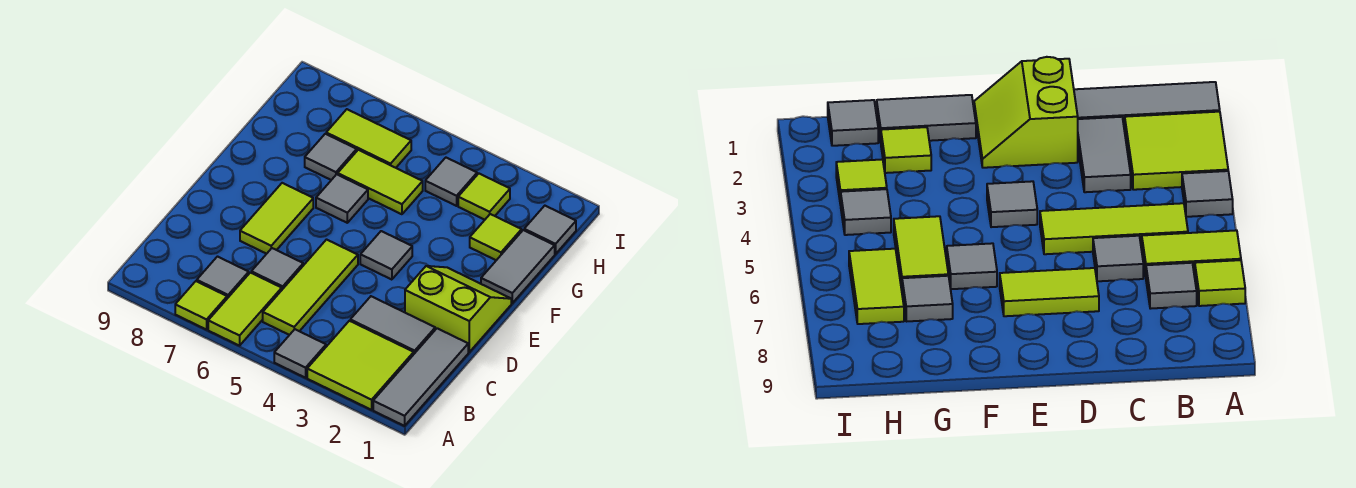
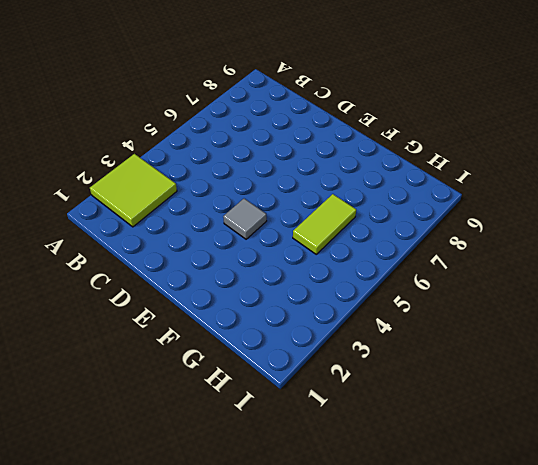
none -> grey tile A1:C1 level 1
none -> grey tile A4 level 1
none -> lime tile A6:B6 level 1

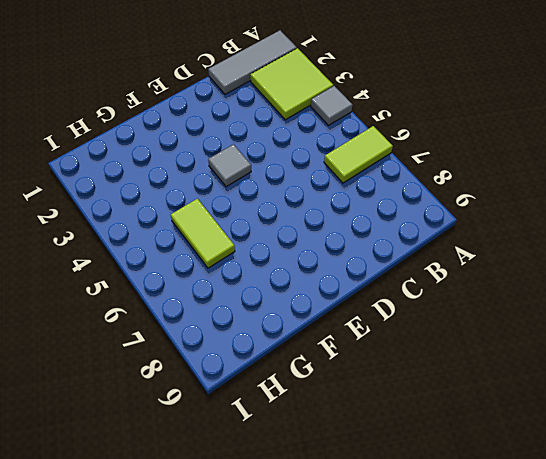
none -> lime tile A7 level 1
none -> lime tile B5:D5 level 1
none -> grey tile B7 level 1

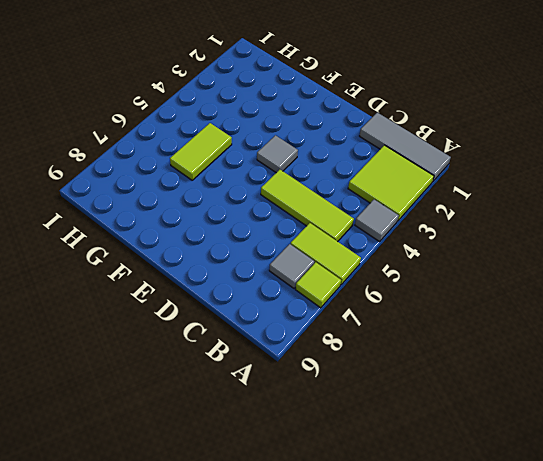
none -> grey tile C2:C3 level 1
none -> grey tile C6 level 1
none -> lime slope D1:E2 level 1 top D

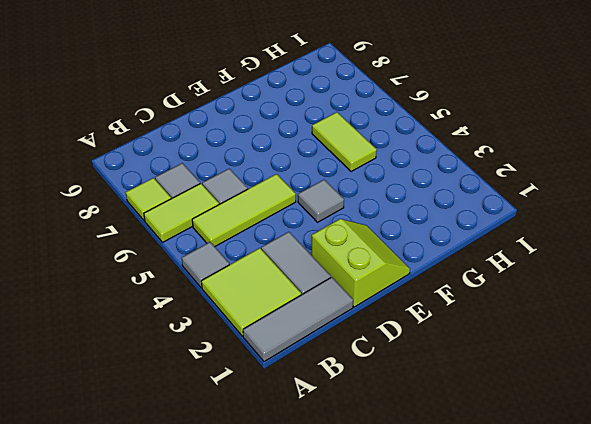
none -> lime tile D7:E7 level 1
none -> grey tile F1:G1 level 1
none -> grey tile F6 level 1

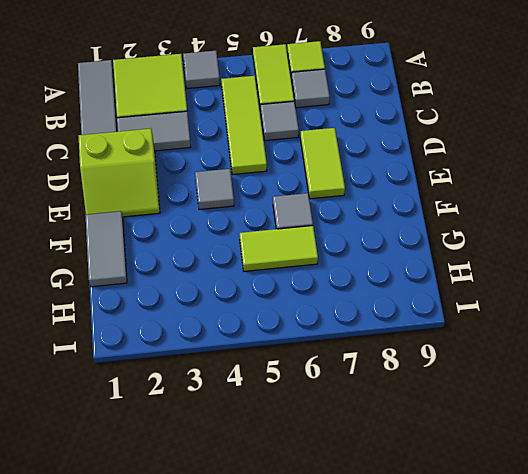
none -> lime tile G2 level 1
none -> grey tile G7 level 1
none -> grey tile H1 level 1

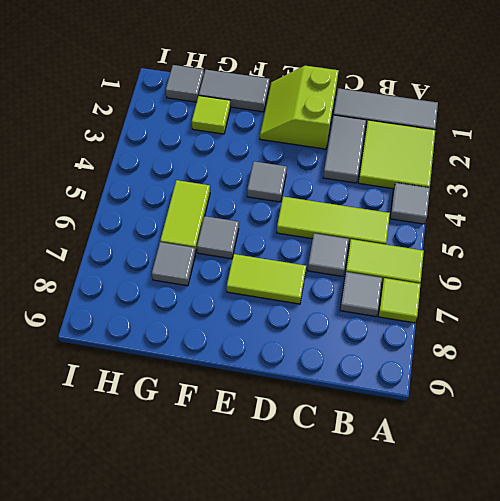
none -> lime tile H3 level 1
none -> grey tile H4 level 1
none -> lime tile H6:H7 level 1

